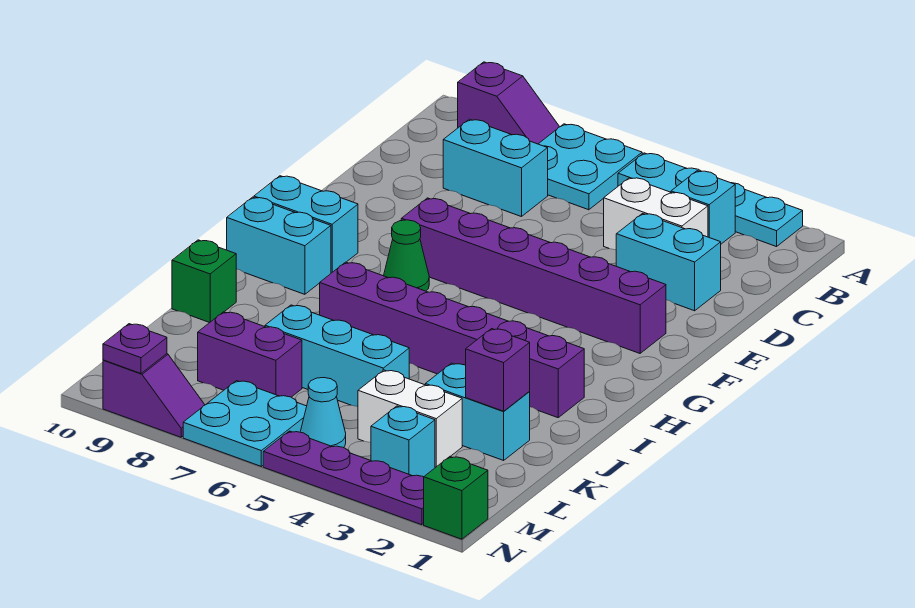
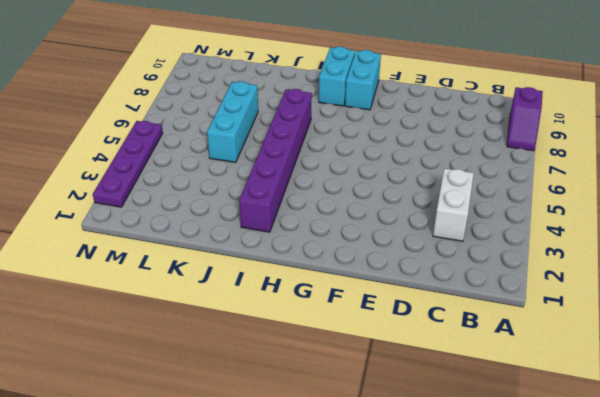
none -> cyan plate A2:A5 level 1
none -> cyan plate A6:B7 level 1
none -> cyan brick B3 level 1

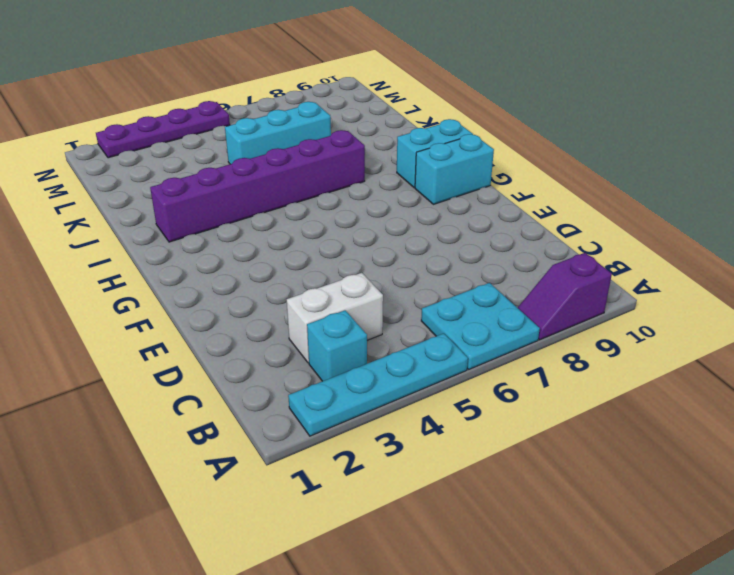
none -> cyan brick C7:C8 level 1
none -> cyan brick D2:D3 level 1
none -> purple brick F2:F7 level 1

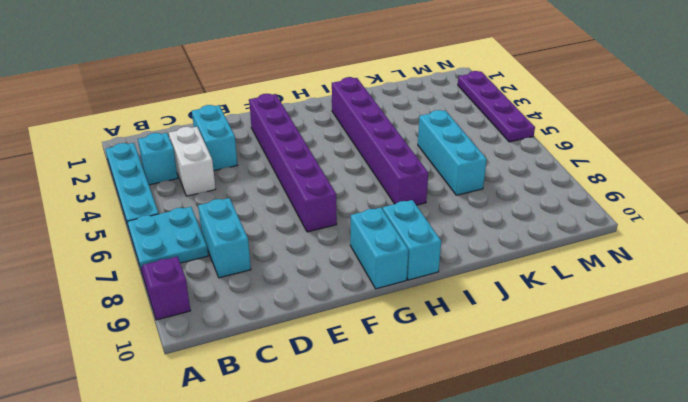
none -> green cone G7 level 1
none -> green brick J10 level 1
none -> cyan brick K2:K3 level 1

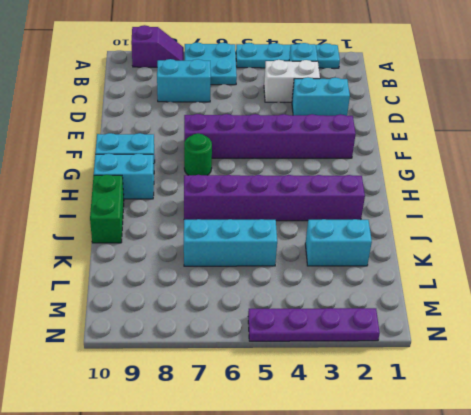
green round brick G7 level 1 -> green cone G7 level 1
green brick I10:J10 level 1 -> green brick J10 level 1
none -> white brick L3:L4 level 1
none -> purple brick L7:L8 level 1
none -> cyan brick M3 level 1

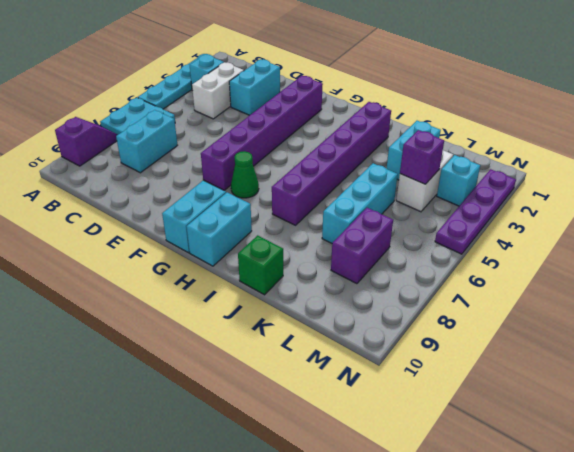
purple brick L4 level 2 -> purple brick K2 level 2
none -> cyan cone M5 level 1
none -> cyan plate M6:N7 level 1
none -> green brick N1 level 1

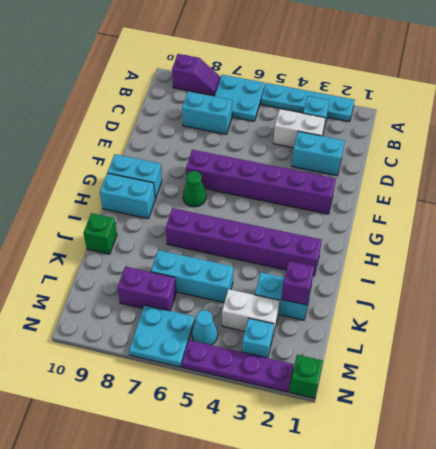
none -> purple slope N8:N9 level 1 top 9
none -> purple plate N9 level 2

